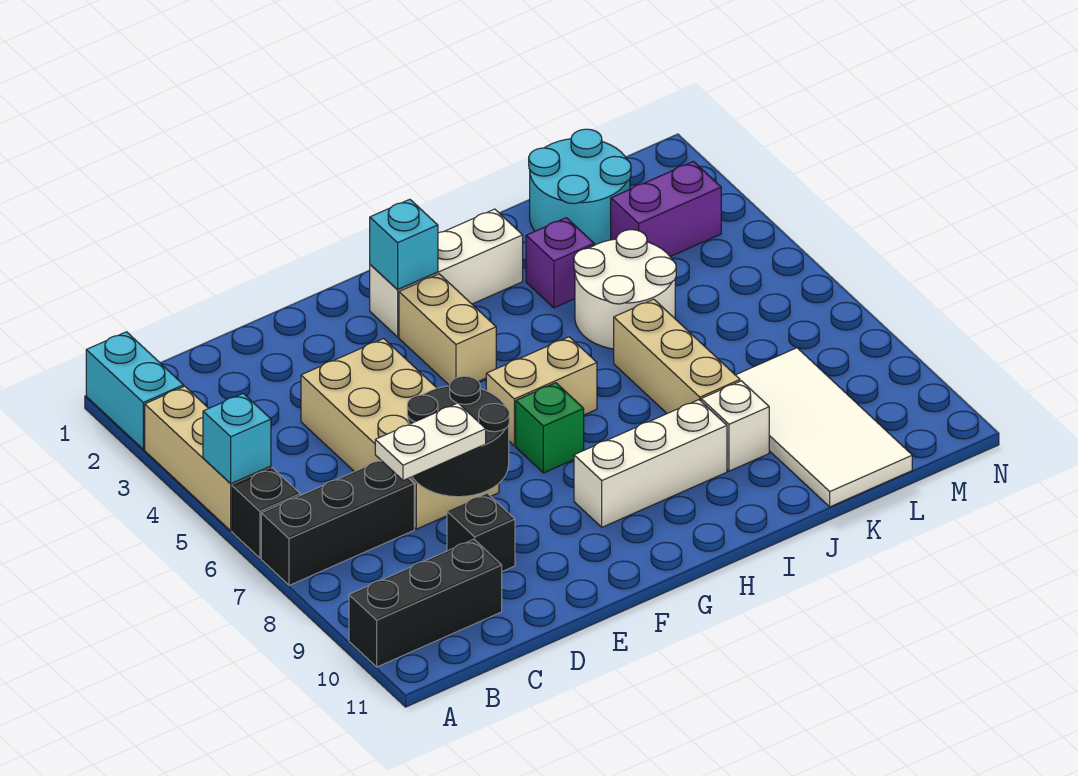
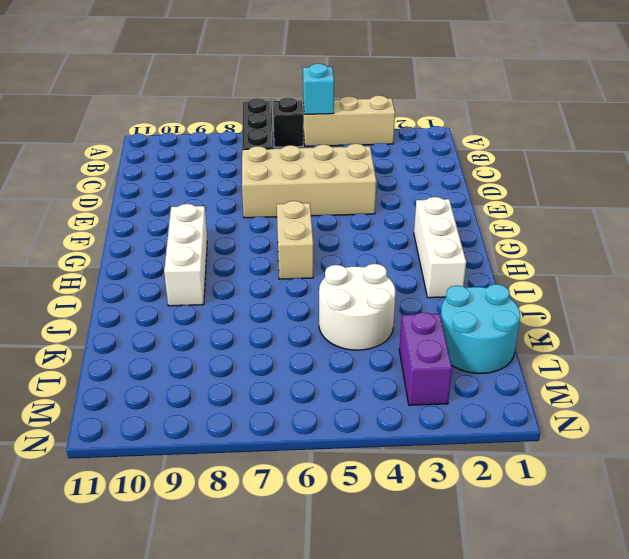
none -> cyan brick A1:A2 level 1
none -> black brick A10:C10 level 1
none -> black brick D9 level 1

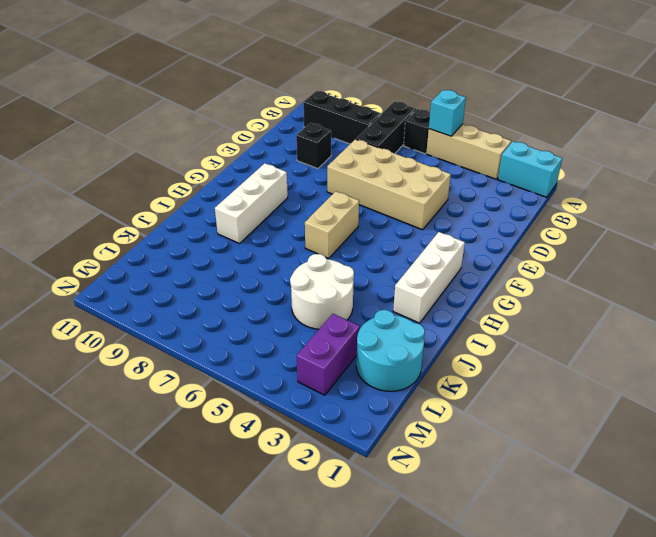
black brick B8:B10 level 1 -> black brick A10:C10 level 1
none -> tan brick G3:G4 level 1
none -> green brick G7 level 1
none -> purple brick J3 level 1

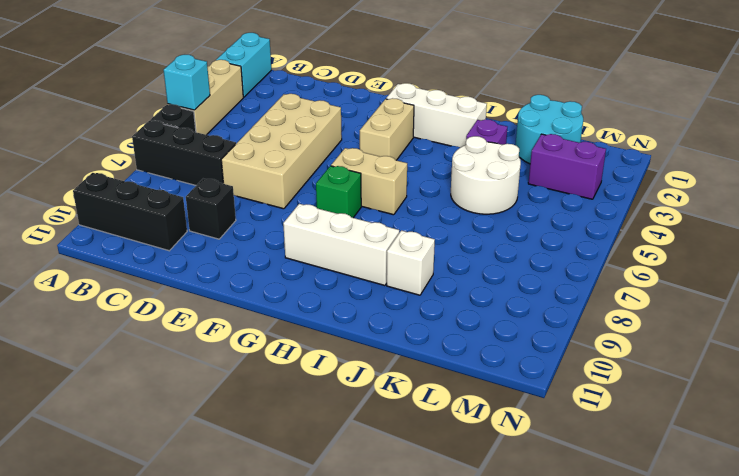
none -> tan brick J6:J8 level 1
none -> white tile K8:L11 level 1
none -> black round brick D7:E8 level 2

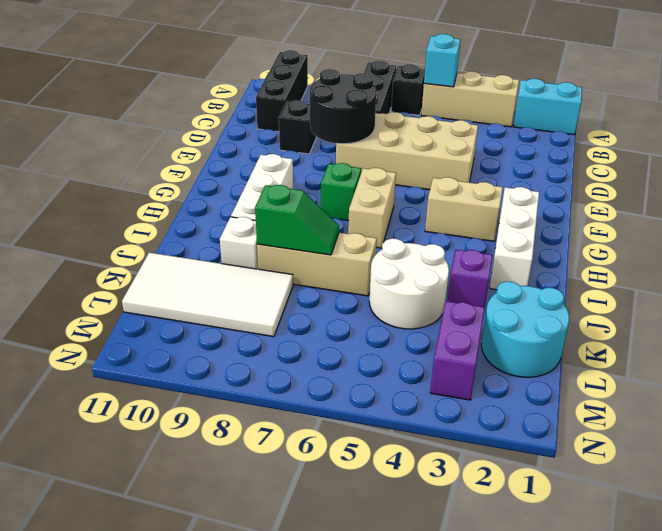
green slope J7:J8 level 2 top 8 -> none
none -> cyan brick G2 level 2
none -> white plate C8:D8 level 3

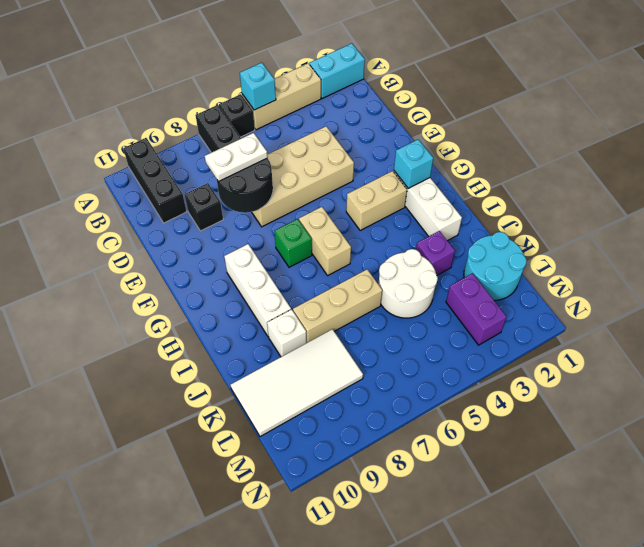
white plate D7:D8 level 3 -> white plate C8:D8 level 3

